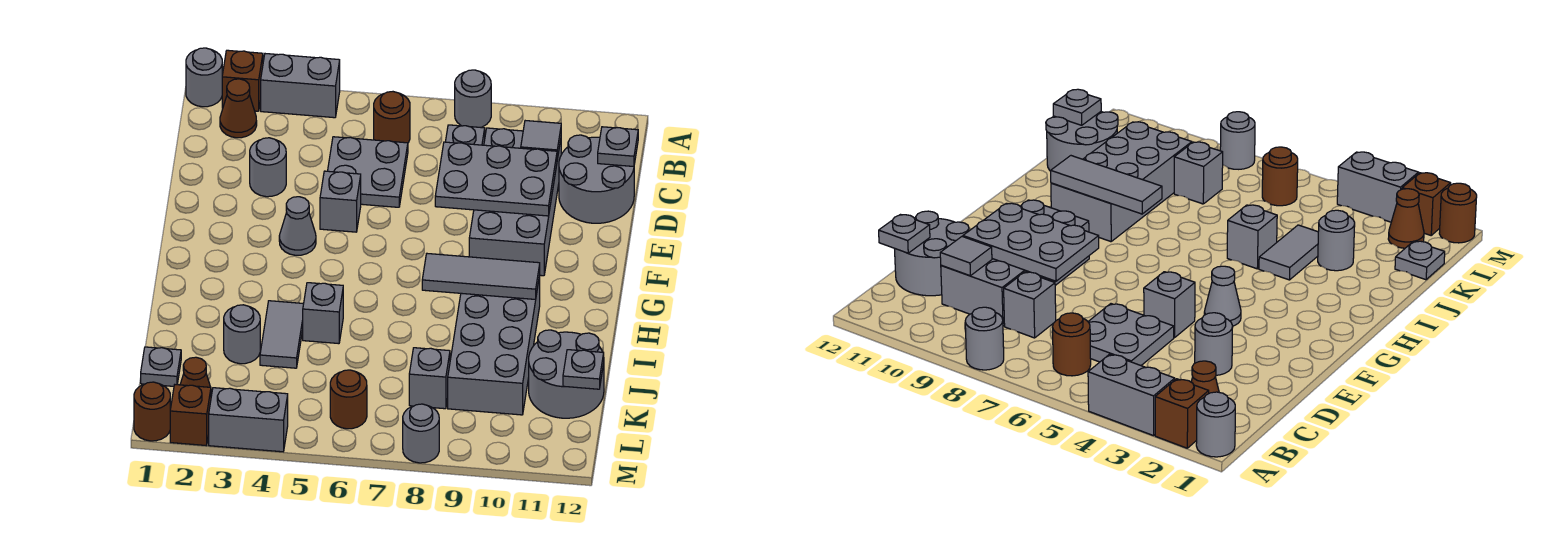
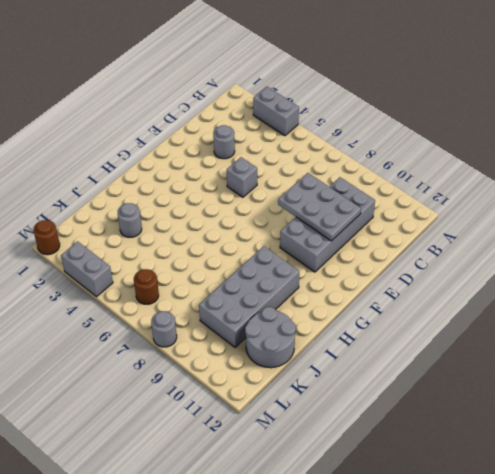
none -> grey round brick A1 level 1
none -> brown brick A2 level 1
none -> grey round brick A8 level 1
none -> brown cone B2 level 1

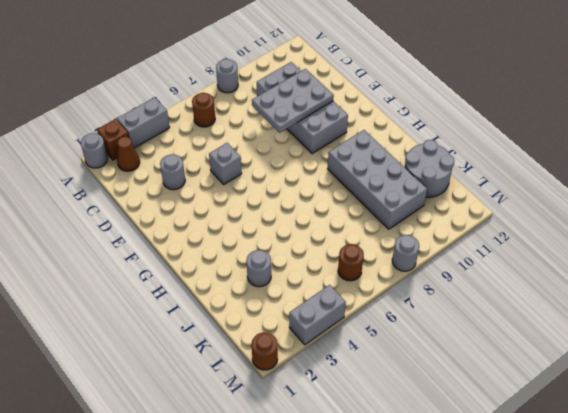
none -> grey plate C5:D6 level 1
none -> grey brick C8 level 1
none -> grey round brick C11:D12 level 1
none -> grey cone F4 level 1

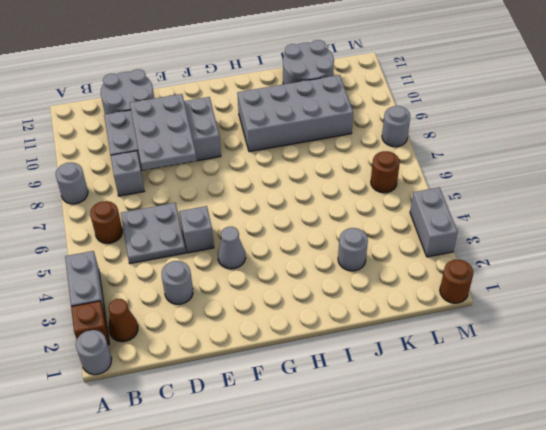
none -> grey tile I4:J4 level 1
none -> grey brick I5 level 1
none -> grey plate K1 level 1
none -> grey brick K8 level 1

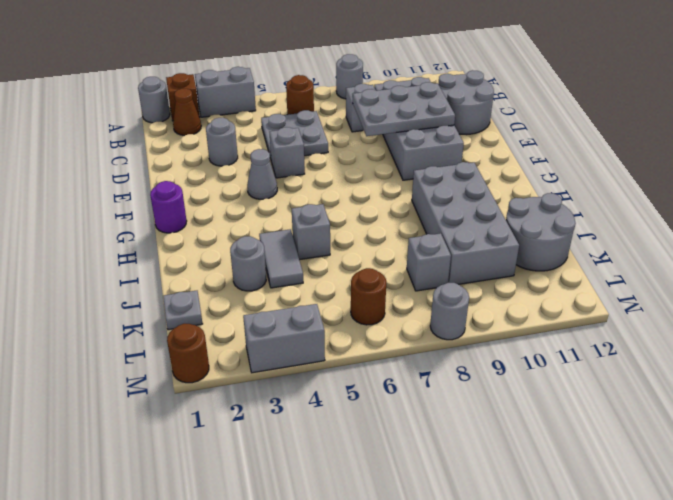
purple round brick G1 level 1 -> none
none -> brown cone L2 level 1
none -> brown brick M2 level 1
none -> grey tile C10 level 2
none -> grey plate C12 level 2

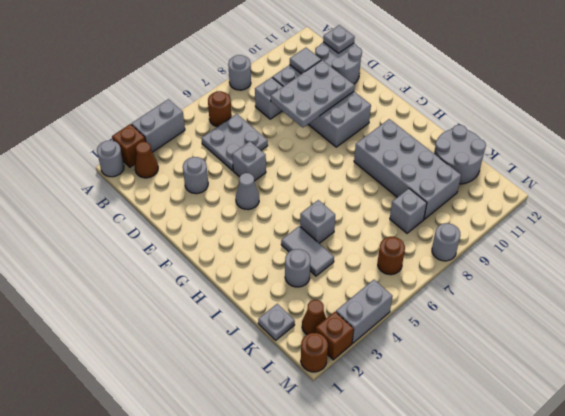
none -> grey tile H8:H10 level 2
none -> grey plate K12 level 2

